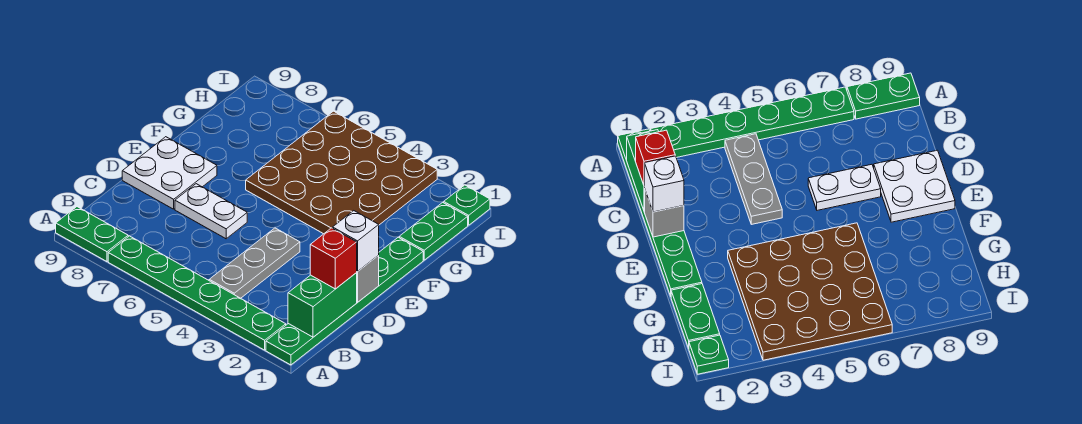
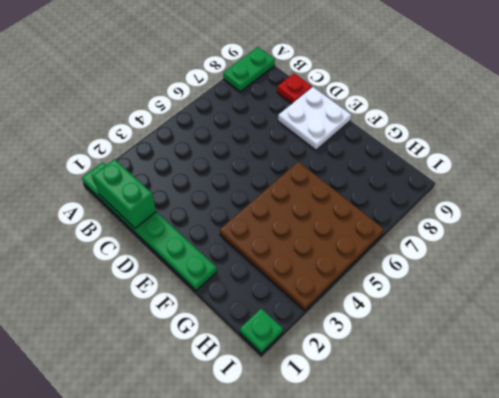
red plate C9 level 1 -> none
none -> green plate A2:A7 level 1
none -> grey plate B4:D4 level 1
none -> white plate D6:D7 level 1

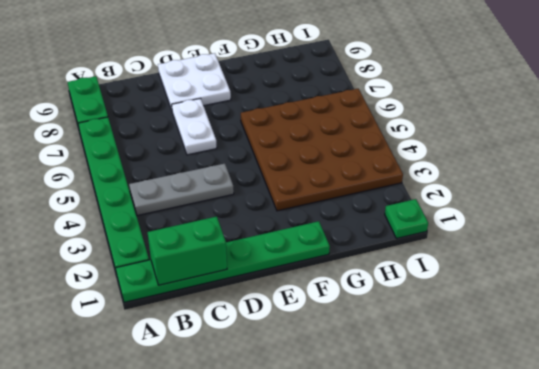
none -> green plate G1:H1 level 1
none -> grey brick D1 level 2
none -> red brick C1 level 3

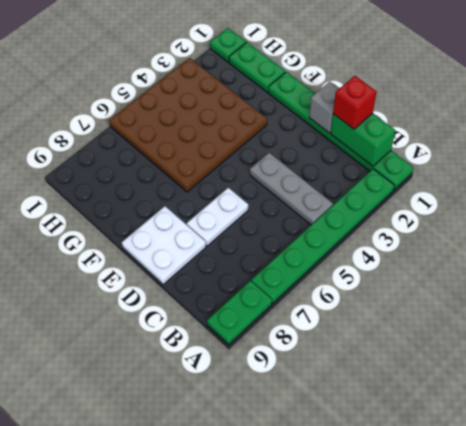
none -> white brick D1 level 3

